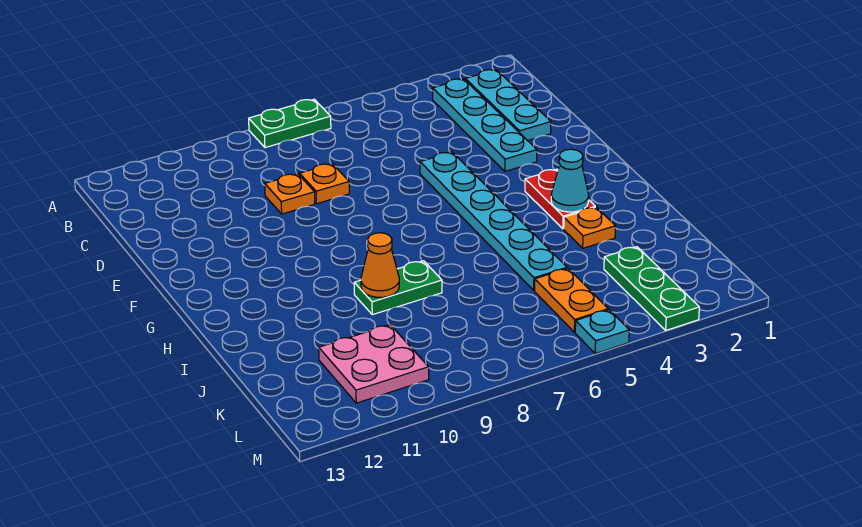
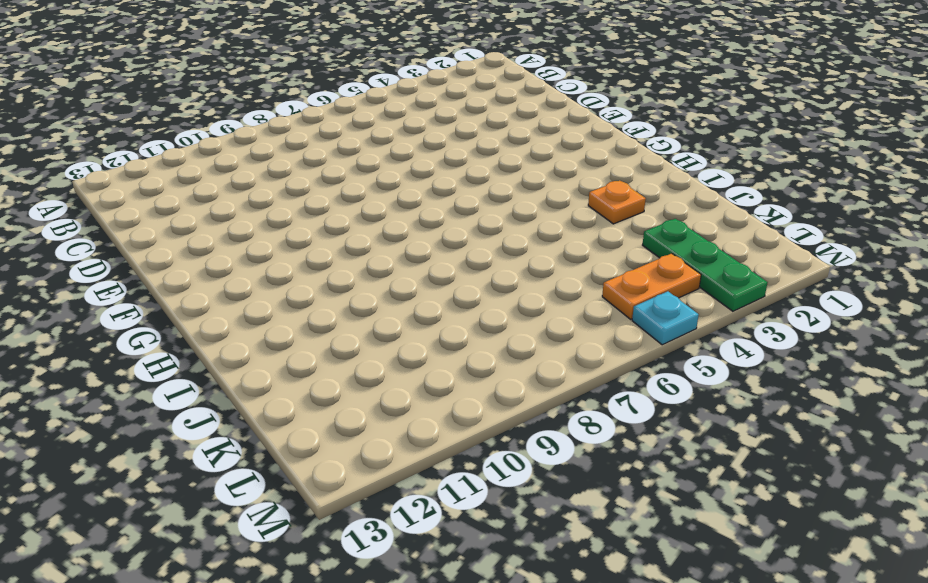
orange plate L4:L5 level 1 -> orange plate K5:L5 level 1
none -> green plate A7:A8 level 1
none -> cyan plate B2:D2 level 1
none -> cyan plate B3:E3 level 1

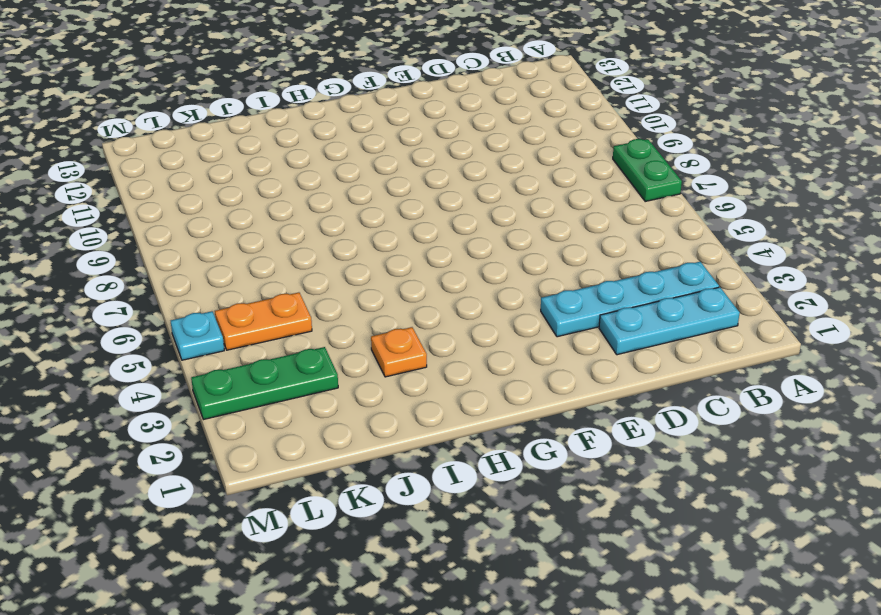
none -> orange plate D8 level 1
none -> orange plate D9 level 1
none -> cyan plate E5:J5 level 1

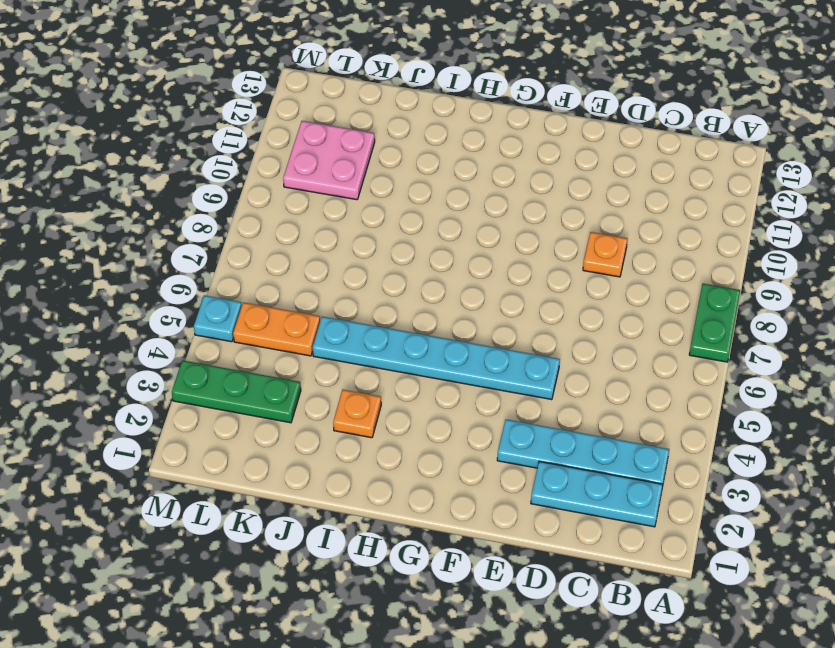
none -> orange plate D8 level 1
none -> red plate G3:H3 level 1
none -> green plate I8:I9 level 1

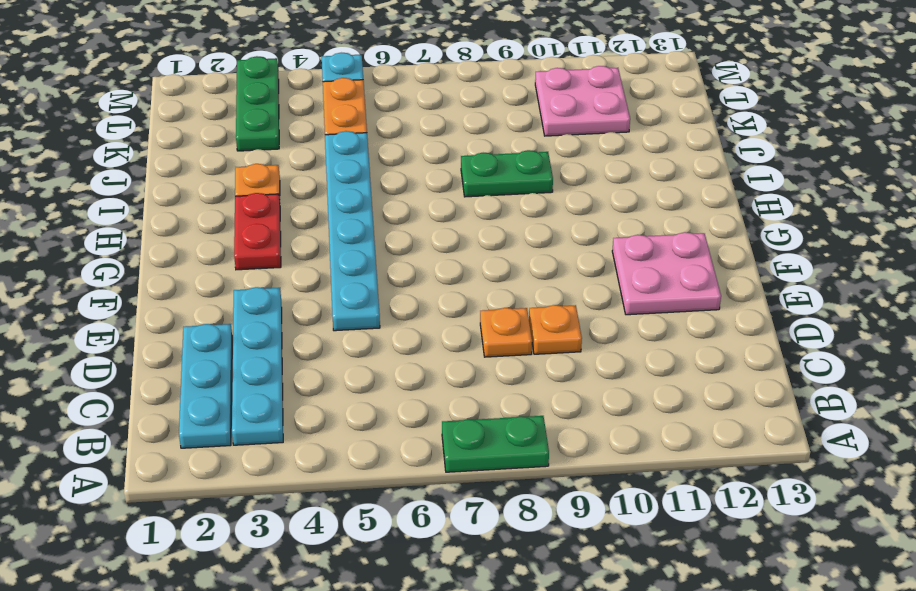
pink plate E11:F12 level 1 -> none
none -> cyan cone H3 level 2
none -> orange cone I9 level 2

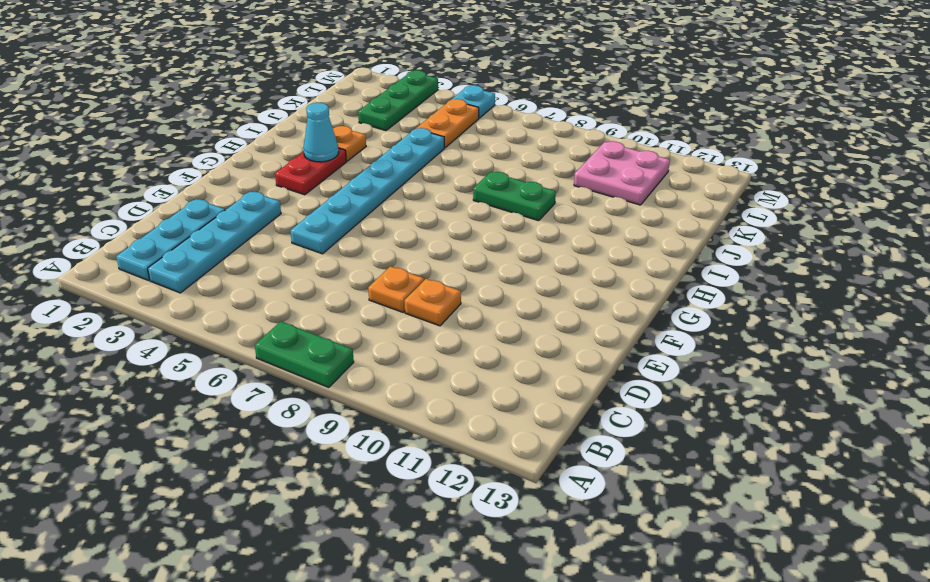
none -> orange cone I9 level 2

